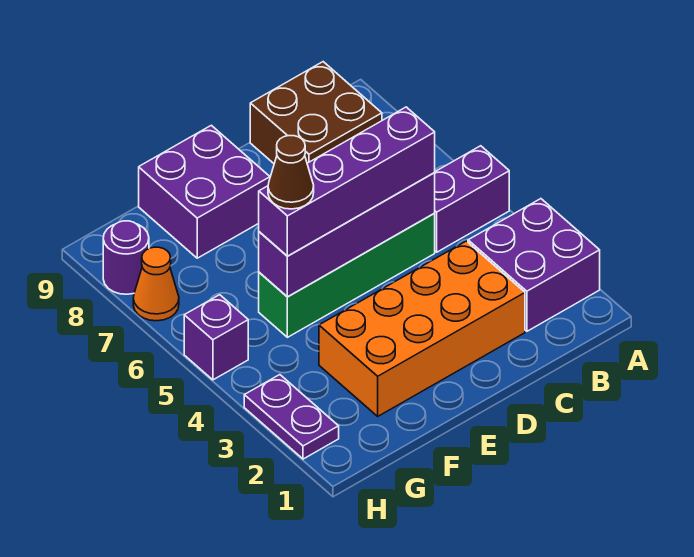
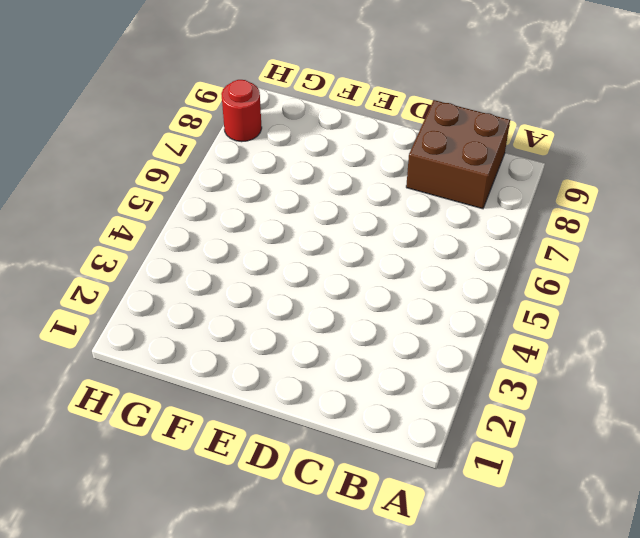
red round brick H8 level 1 -> purple round brick H8 level 1
none -> purple brick A2:B3 level 1
none -> purple brick A5:B5 level 1
none -> orange brick C2:F3 level 1

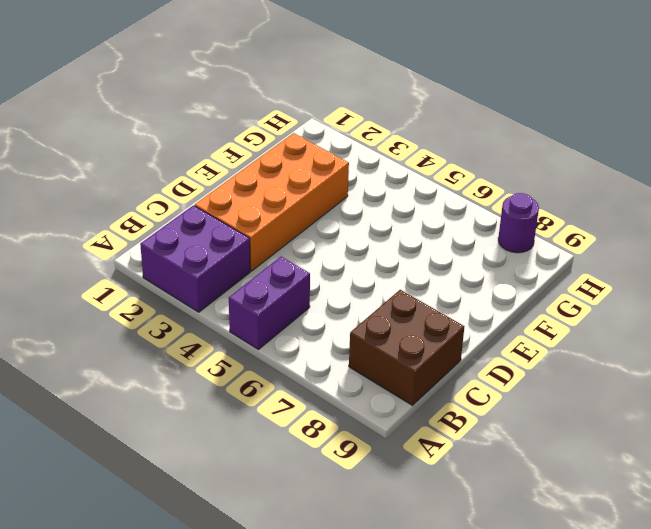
none -> green brick C5:F5 level 1
none -> purple brick E8:F9 level 1
none -> purple plate H2:H3 level 1

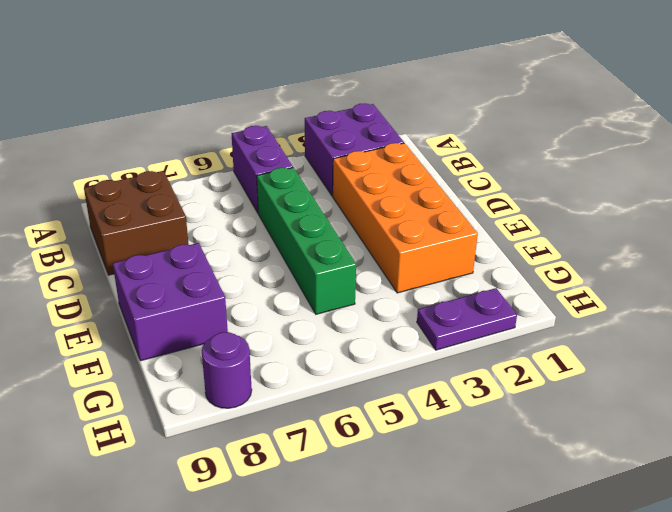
none -> purple brick H5 level 1
none -> orange cone H7 level 1
none -> purple brick C5:F5 level 2

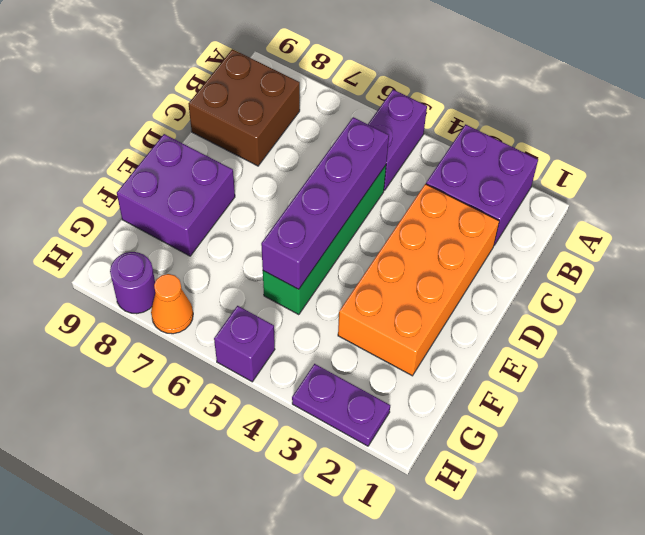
none -> purple brick C5:F5 level 3
none -> brown cone F5 level 4

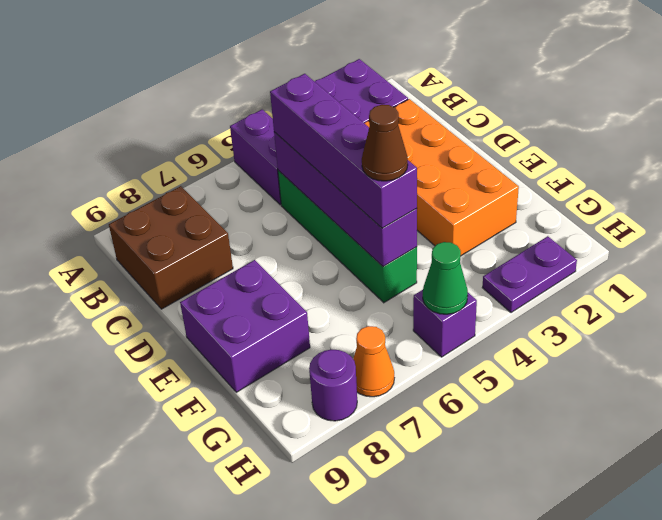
green cone H5 level 2 -> none

